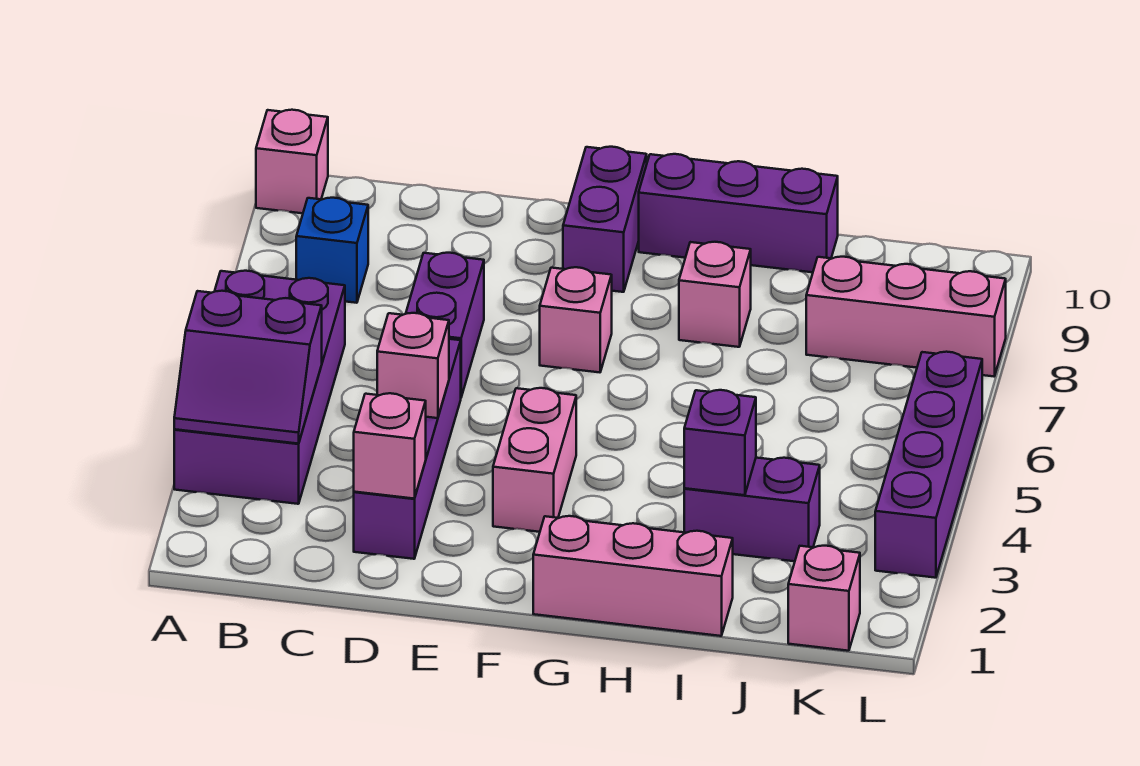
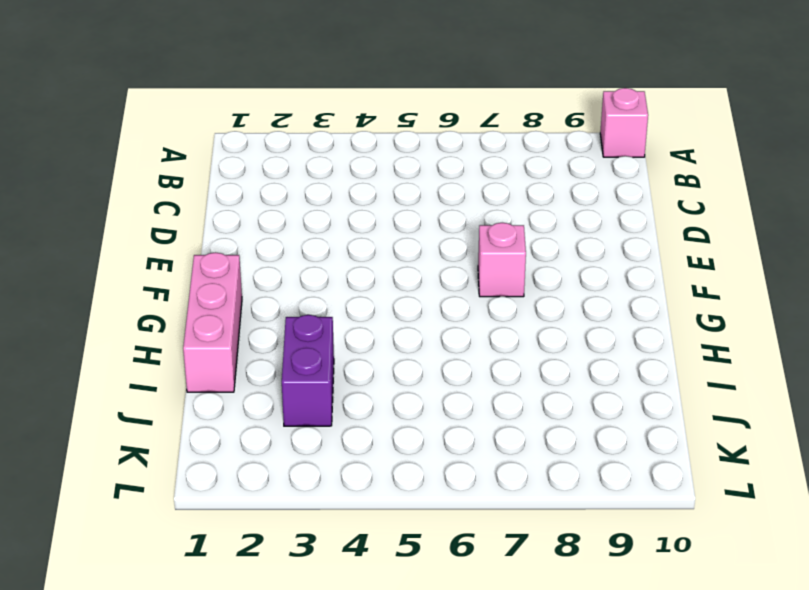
none -> purple brick A3:B6 level 1
none -> blue brick B8 level 1
none -> purple brick D2:D5 level 1

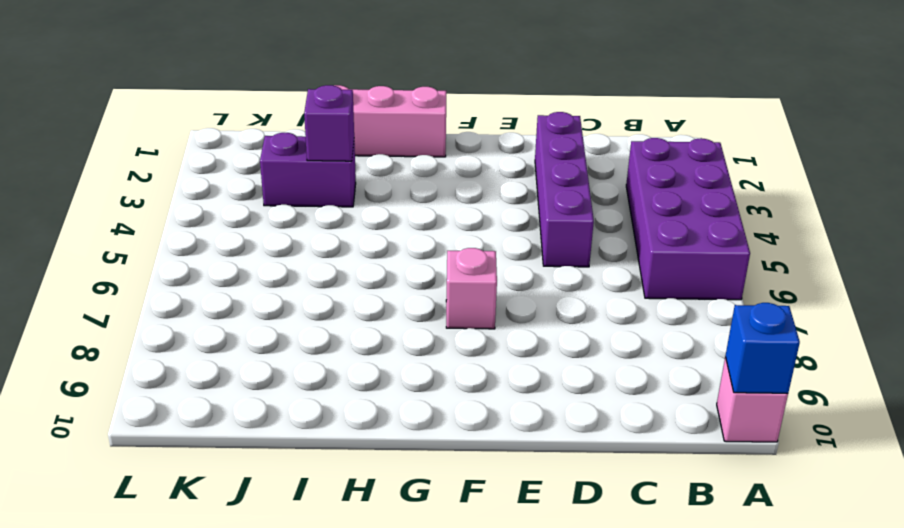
blue brick A10 level 2 -> blue brick B8 level 1
none -> purple brick D6:D7 level 1
none -> pink brick F3:F4 level 1
none -> purple brick F9:F10 level 1

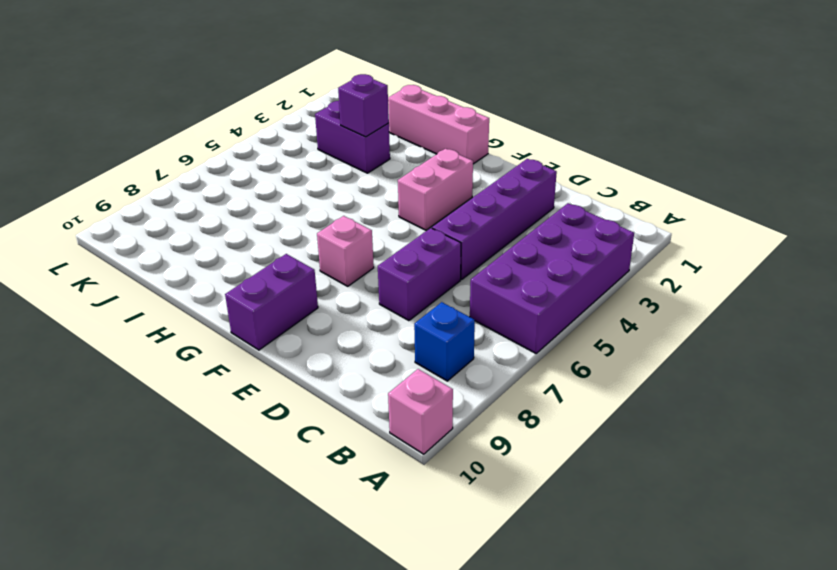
none -> purple brick G10:I10 level 1
none -> pink brick H8 level 1
none -> pink brick J8:L8 level 1

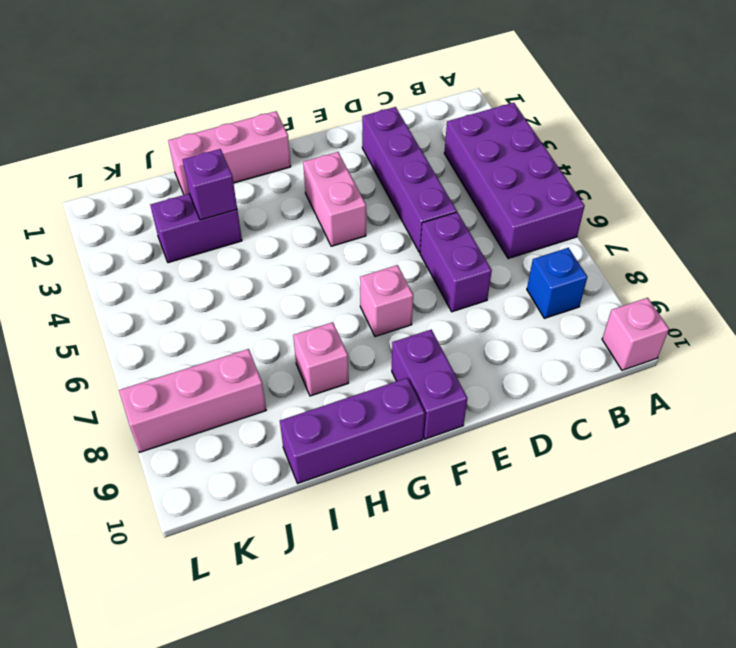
none -> pink brick K1 level 1
none -> purple brick L3:L6 level 1
none -> purple slope A3:B4 level 2 top 4

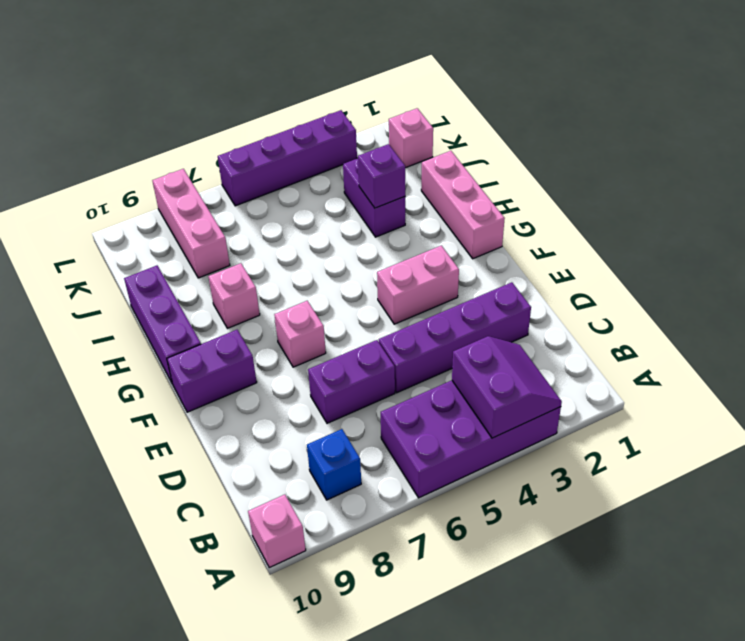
none -> pink brick D2 level 2
none -> pink brick D4 level 2

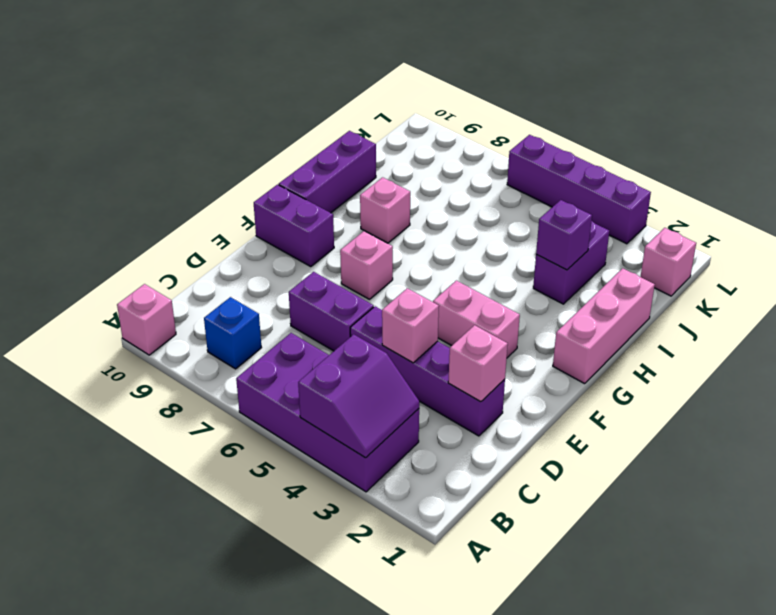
none -> pink brick J8:L8 level 1

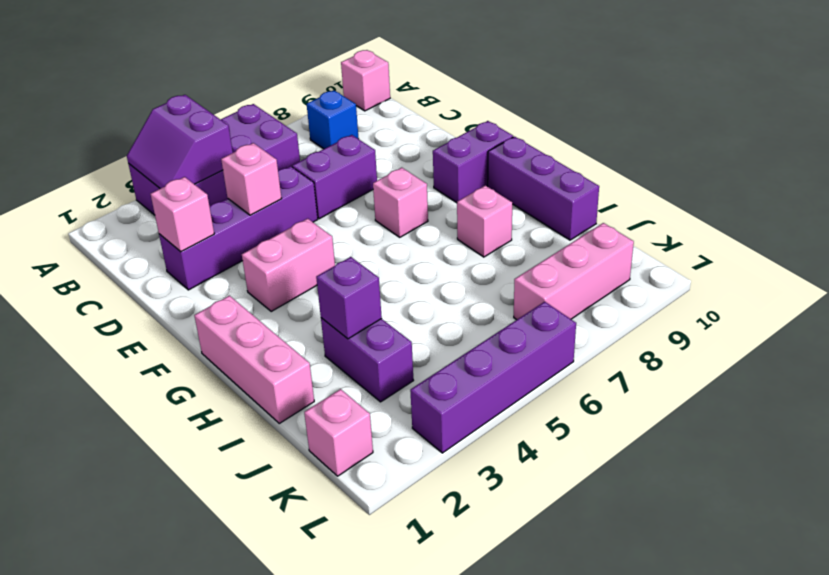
pink brick K7:K9 level 1 -> pink brick J8:L8 level 1

